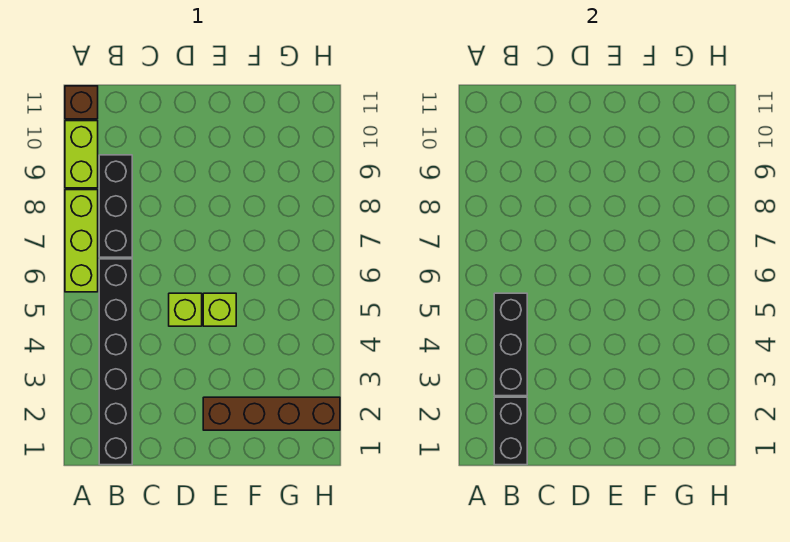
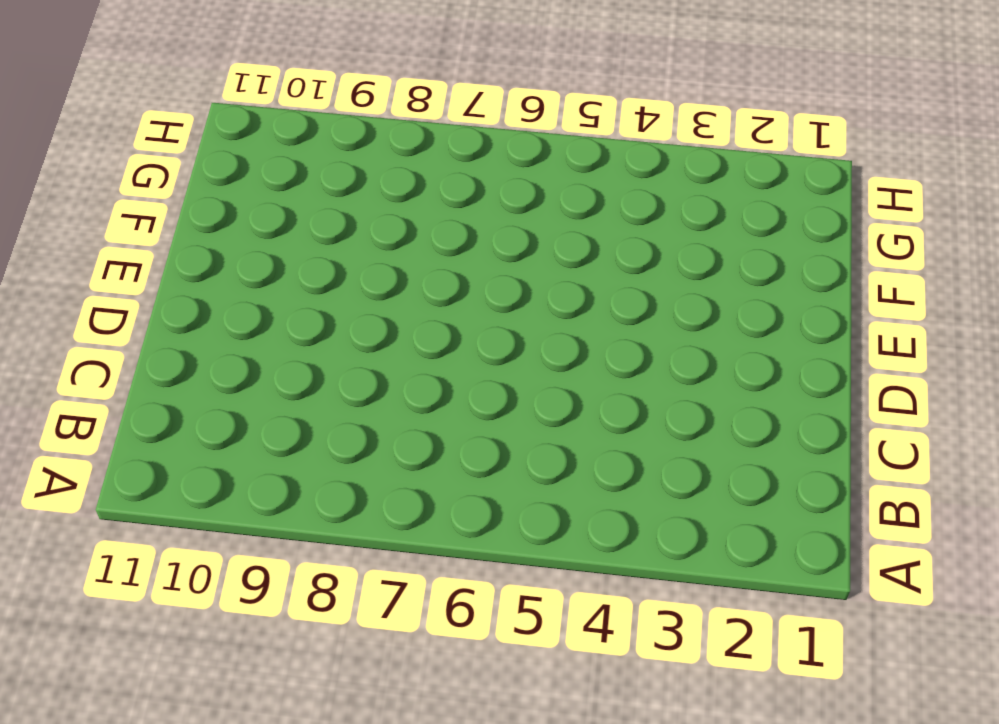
none -> lime brick A6:A8 level 1
none -> lime brick A9:A10 level 1

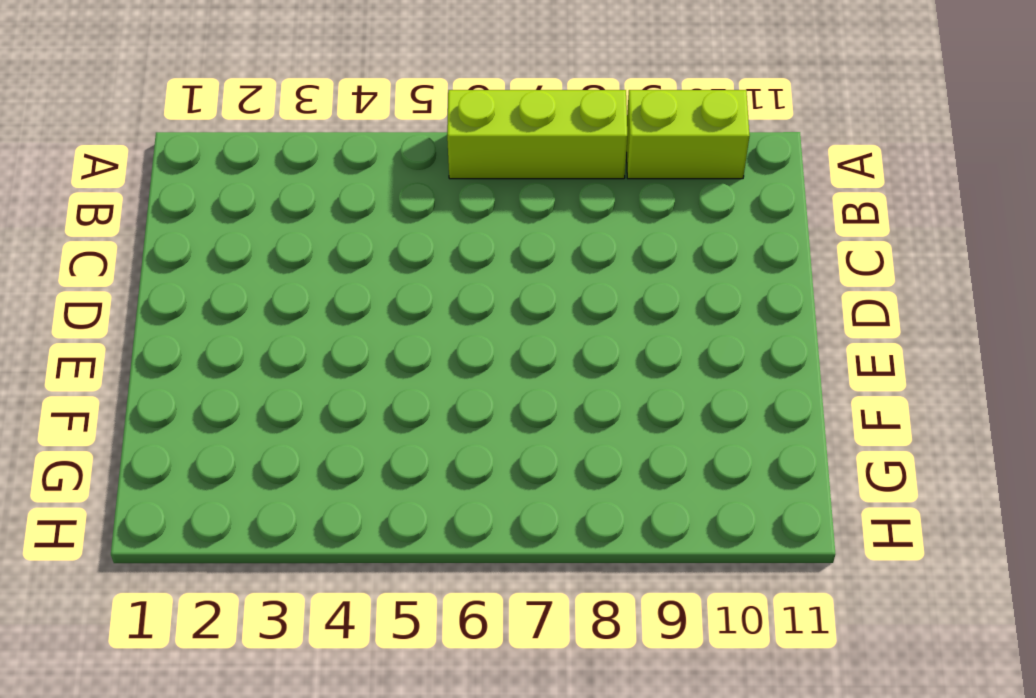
none -> brown brick A11 level 1
none -> black brick B1:B6 level 1

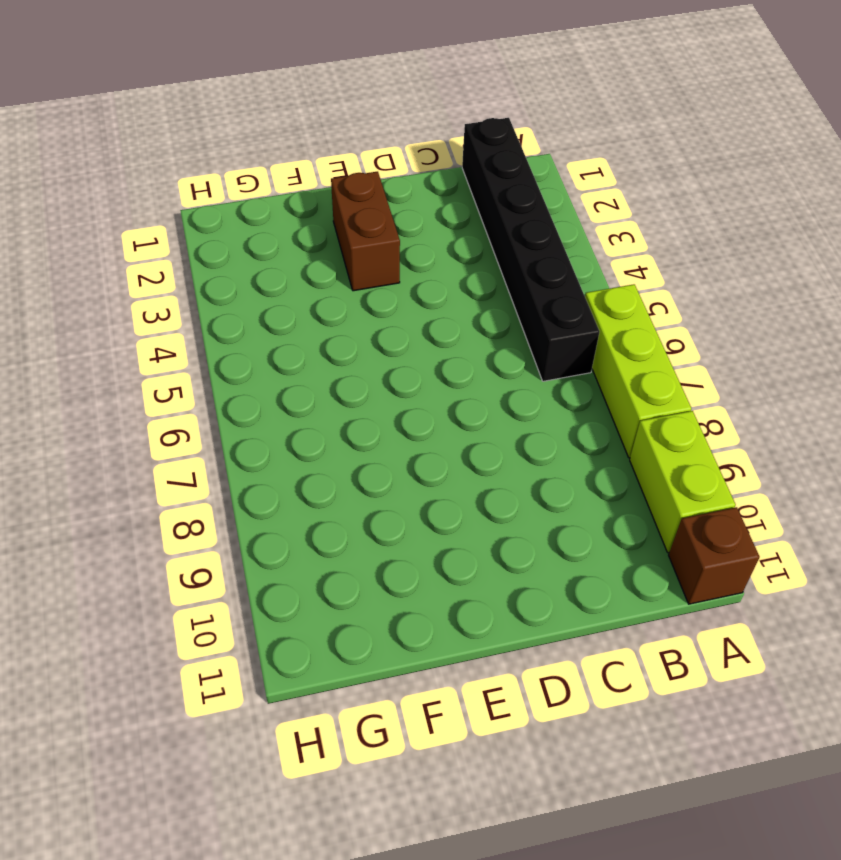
brown brick E2:E3 level 1 -> brown brick E2:H2 level 1
none -> black brick B7:B9 level 1
none -> lime brick D5 level 1

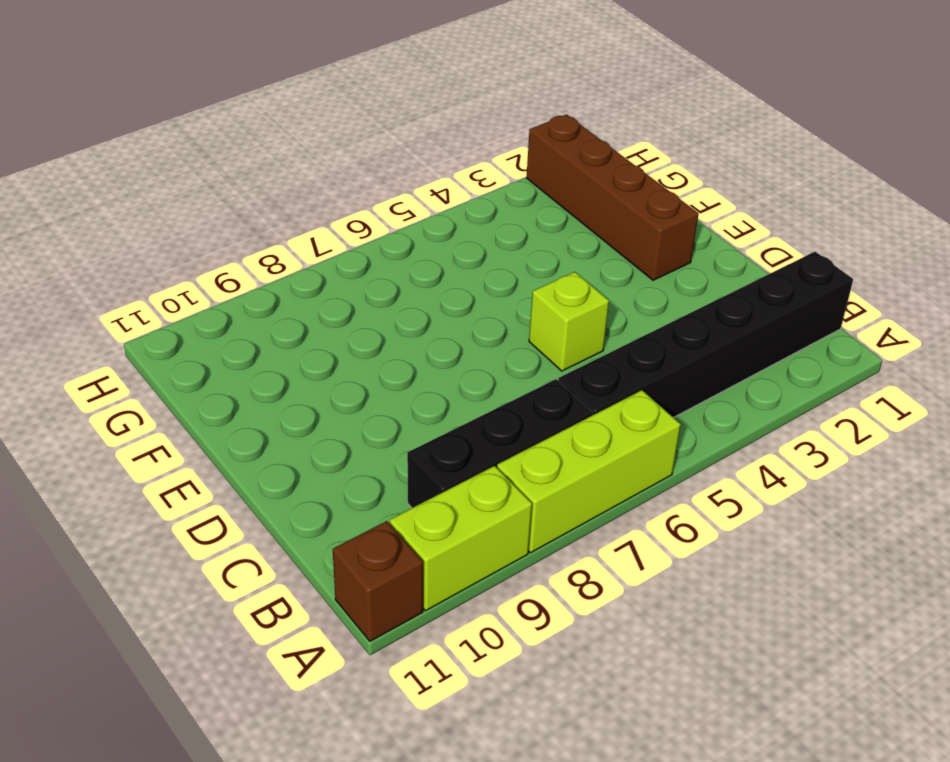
none -> lime brick E5 level 1
none -> black brick B1:B2 level 2

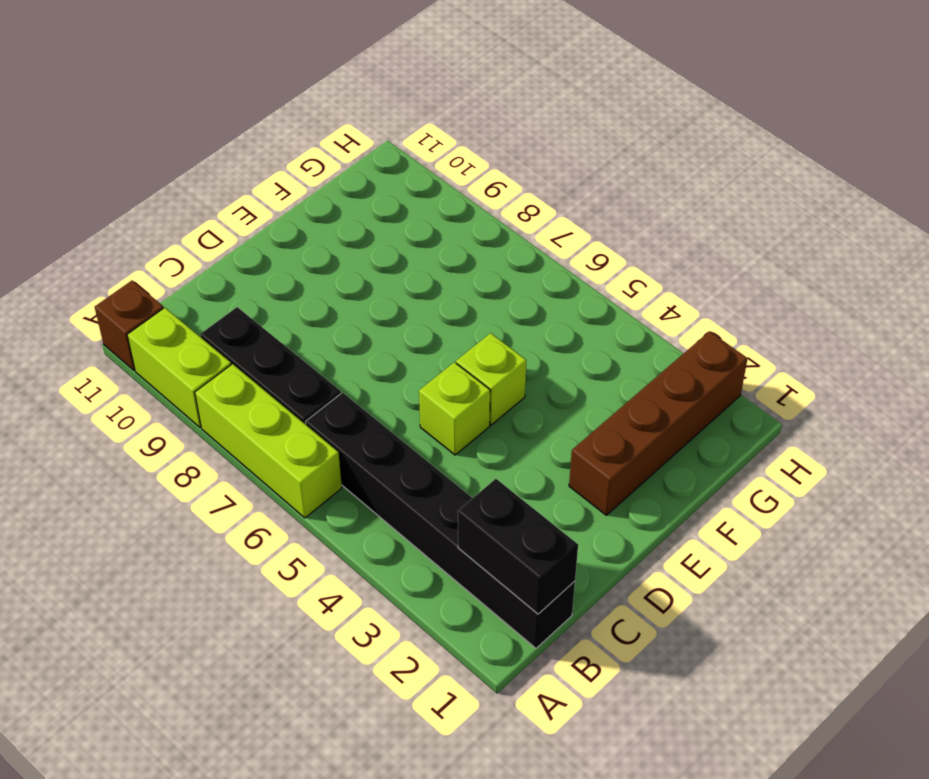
none -> black brick B3:B5 level 2

